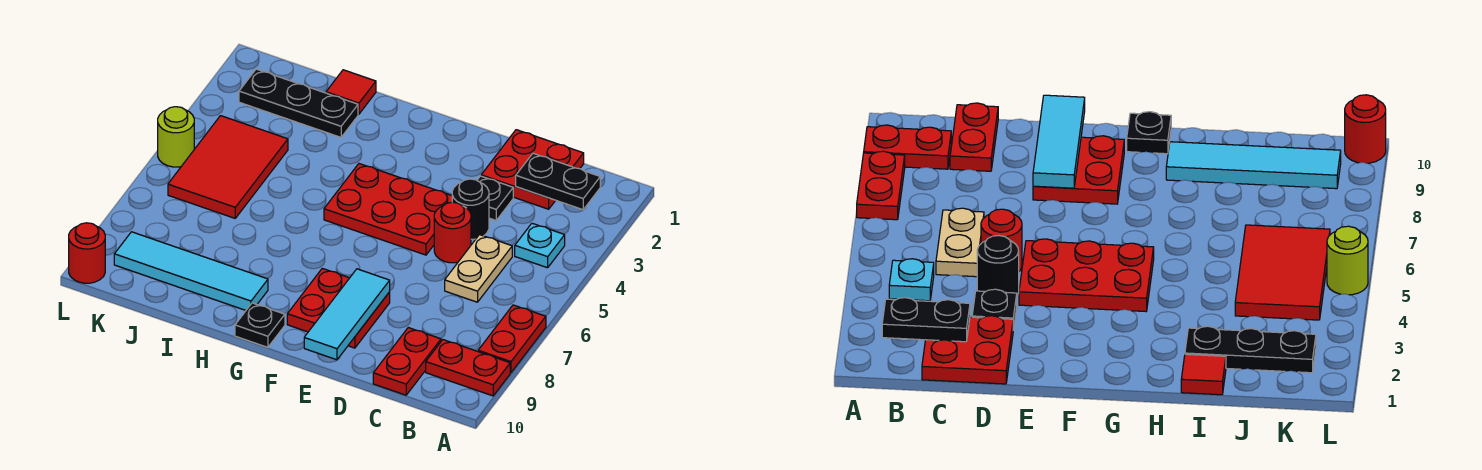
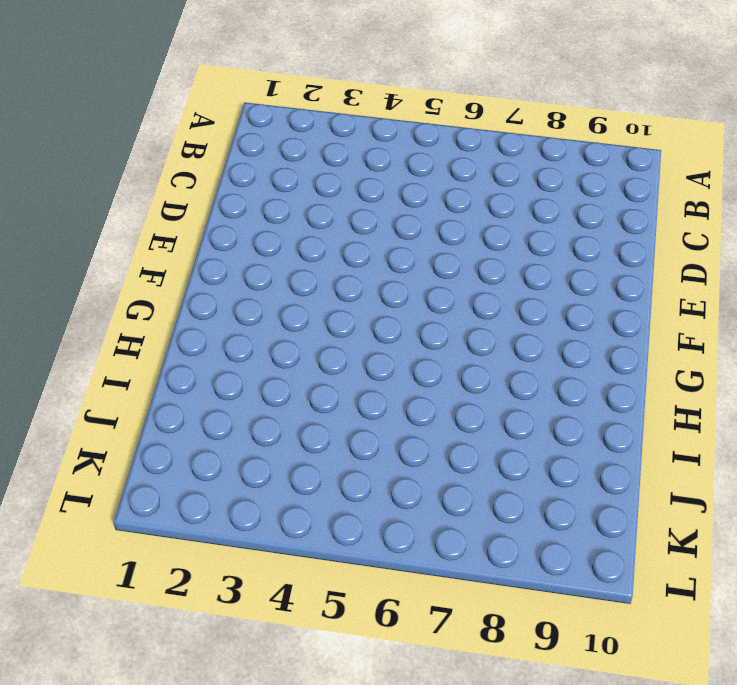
none -> red plate A7:A8 level 1
none -> red plate A9:B9 level 1
none -> cyan plate B4 level 1

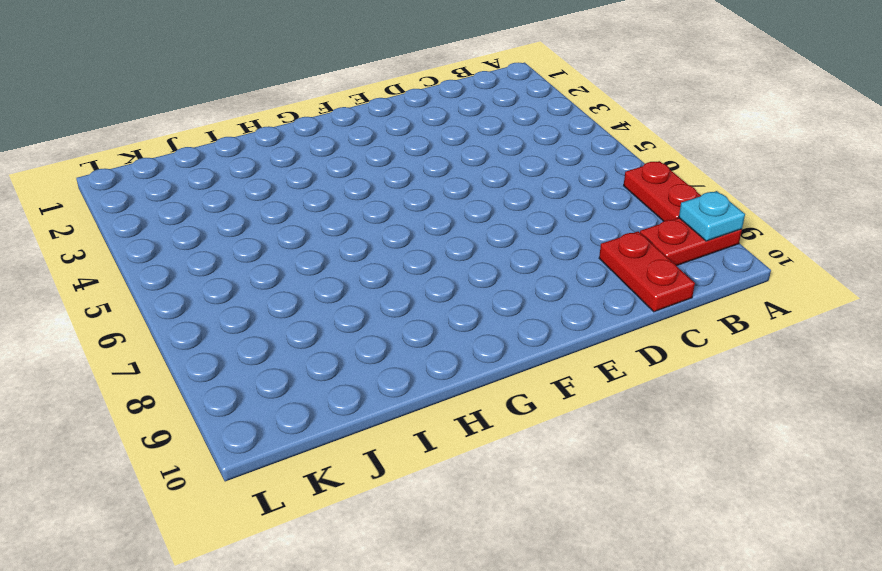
cyan plate A9 level 2 -> cyan plate B4 level 1
none -> red plate C1:D2 level 1
none -> tan plate C5:C6 level 1
none -> black plate D3 level 1

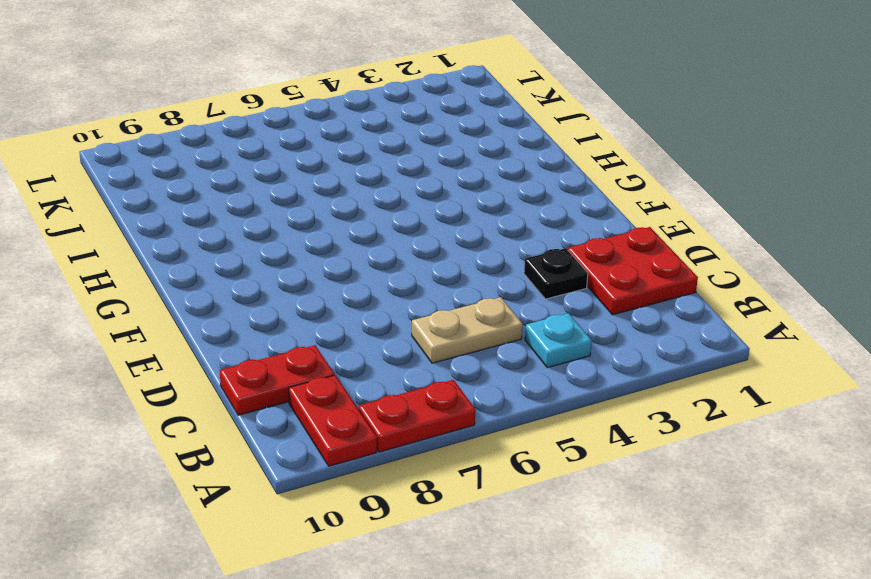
none -> black round brick D4 level 1
none -> red round brick D5 level 1
none -> red plate E4:G5 level 1

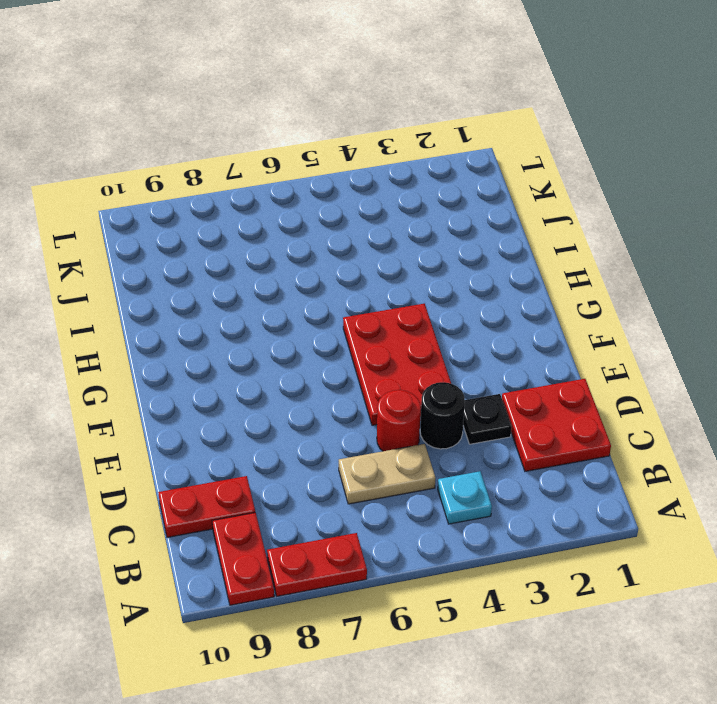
none -> red plate E8:F9 level 1
none -> black plate G10 level 1
none -> cyan tile H9:K9 level 1

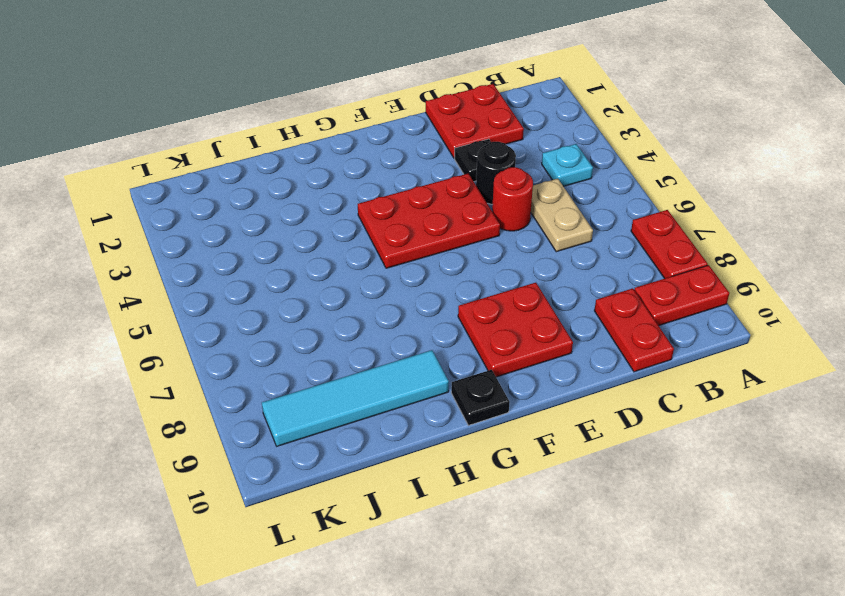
none -> red tile I1 level 1
none -> black plate I2:K2 level 1
none -> red tile J4:K6 level 1

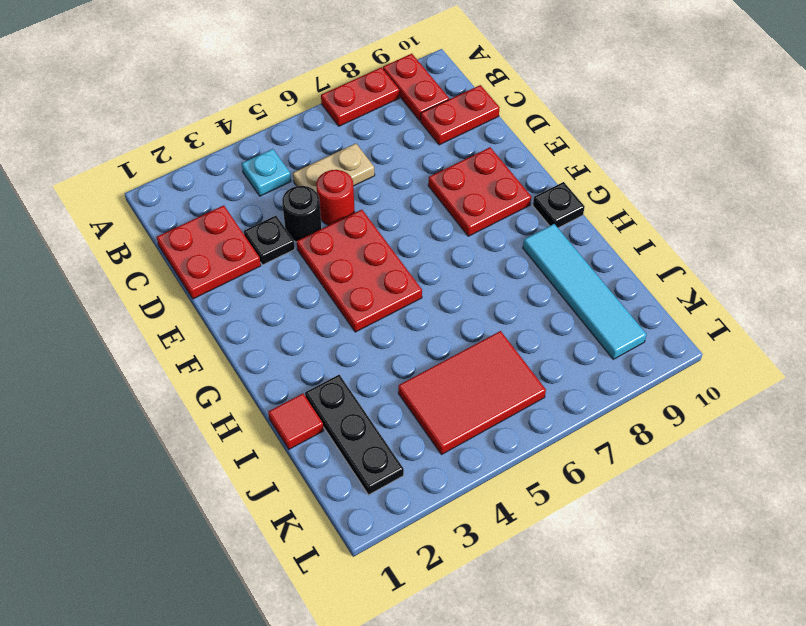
none -> lime round brick L5 level 1
none -> red round brick L10 level 1
none -> black plate B2:C2 level 2

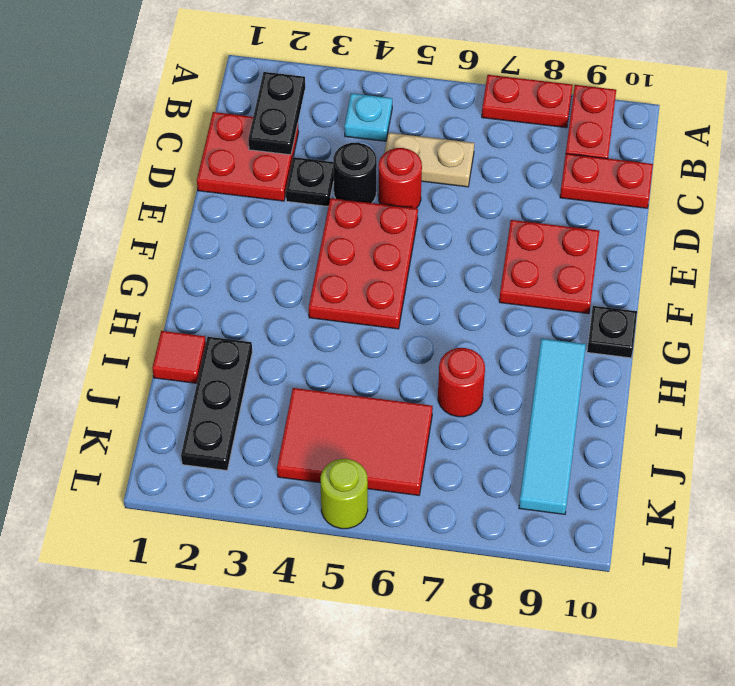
red round brick I7 level 1 -> red round brick L10 level 1
none -> cyan tile E8:E10 level 2

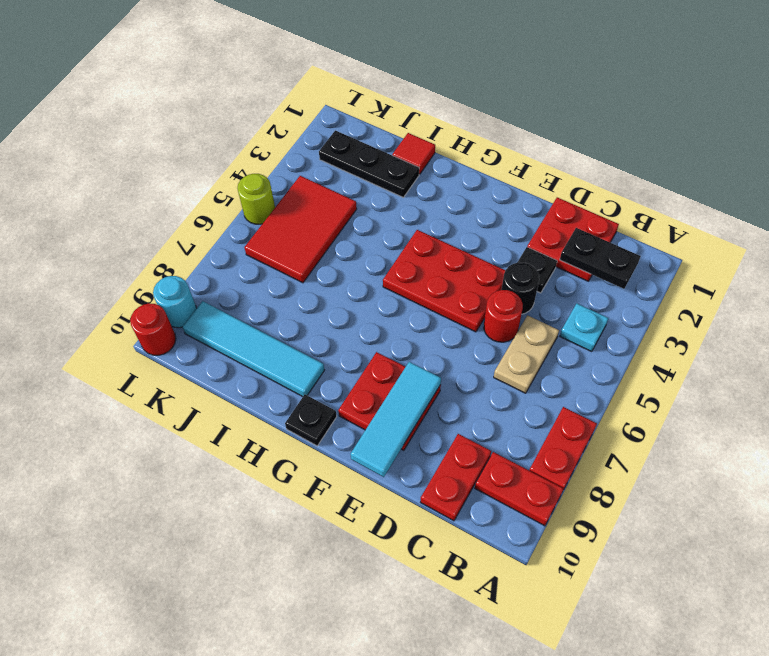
cyan round brick L9 level 1 -> none

